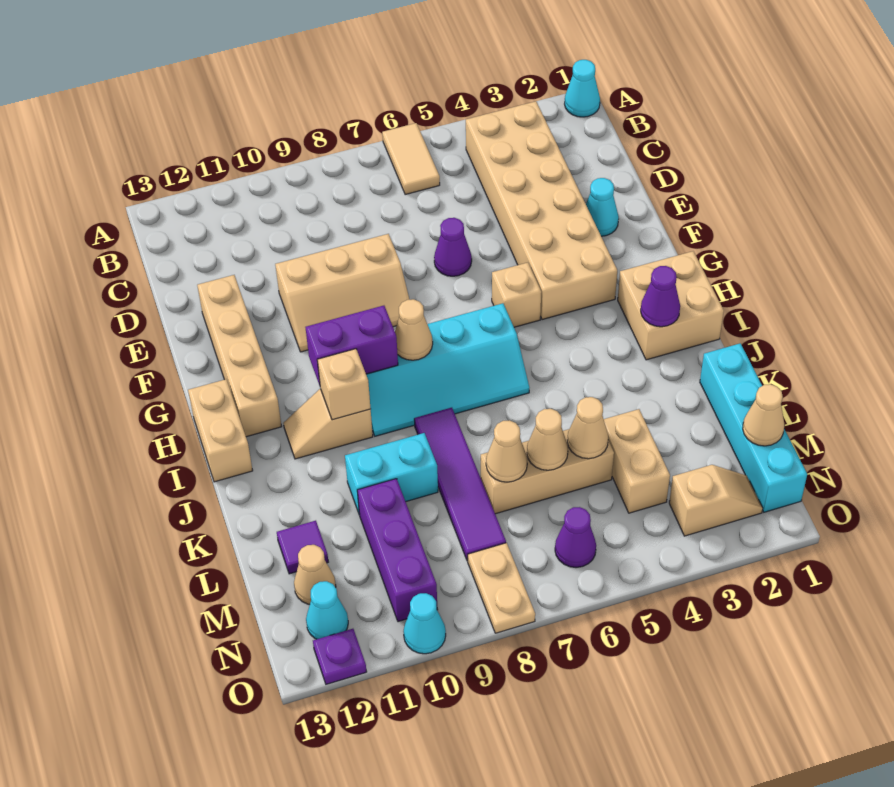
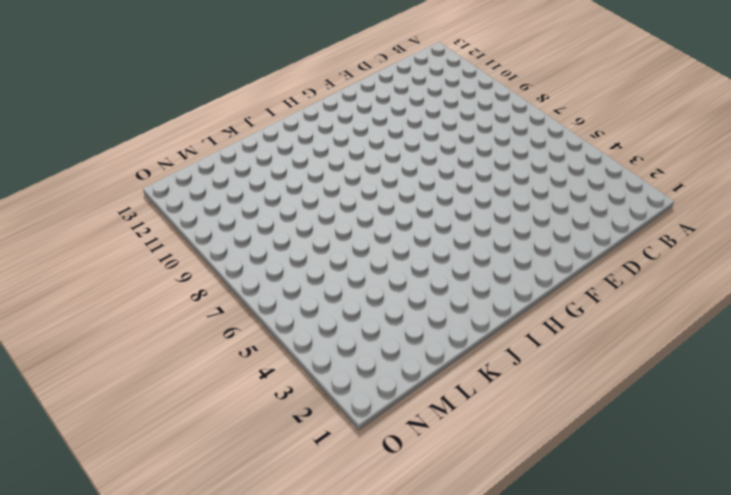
none -> cyan cone A1 level 1
none -> tan tile A6:B6 level 1
none -> tan brick B3:G4 level 1
none -> cyan cone E2 level 1

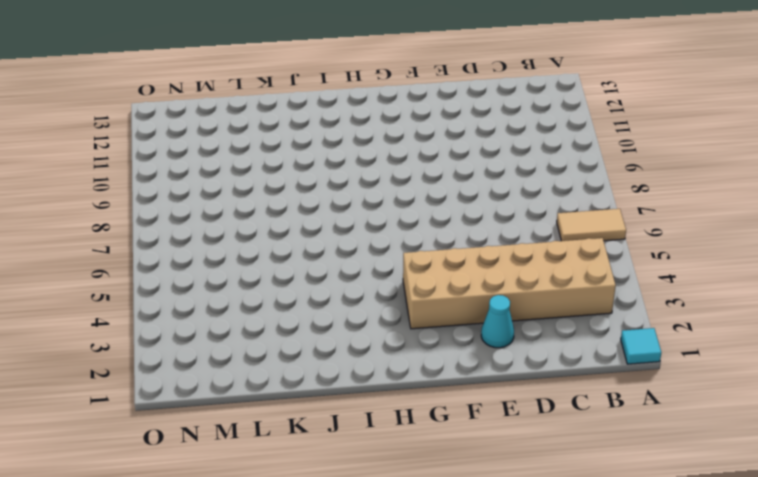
cyan tile A1 level 1 -> cyan cone A1 level 1
none -> purple cone E6 level 1
none -> tan slope E8:F10 level 1 top E
none -> tan brick E12:H12 level 1
none -> tan brick G5 level 1

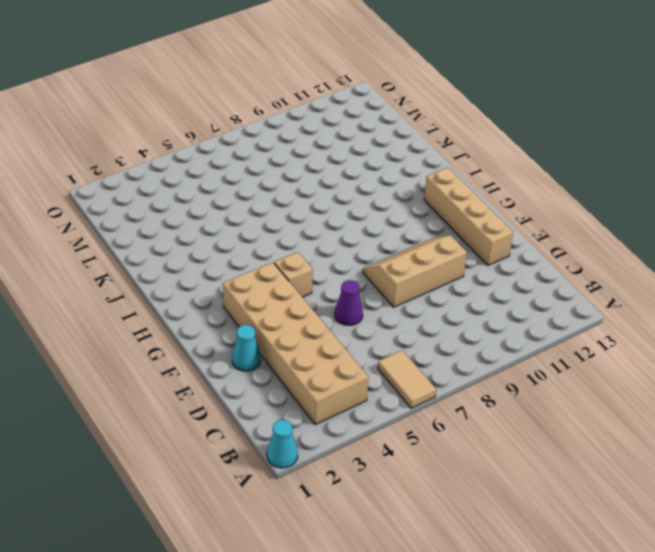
none -> tan brick H1:I2 level 1
none -> cyan slope H6:I9 level 1 top H
none -> tan brick H13:I13 level 1
none -> tan slope I10:I11 level 1 top 10

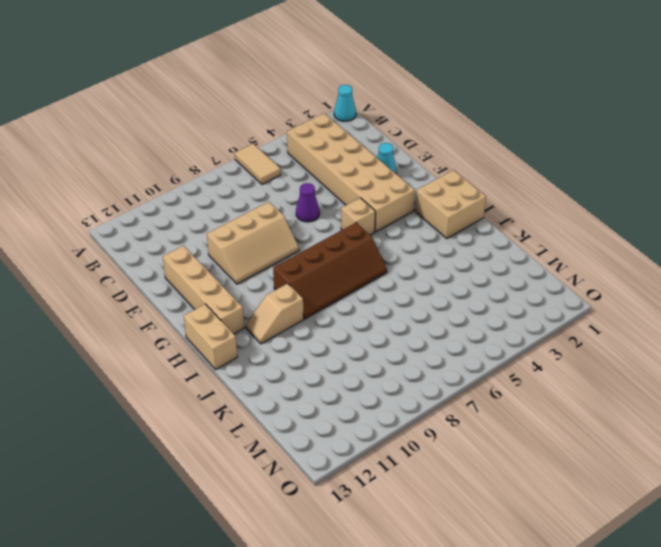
brown slope H6:I9 level 1 top H -> cyan slope H6:I9 level 1 top H
none -> purple tile J8:M8 level 1
none -> cyan brick K1:N1 level 1
none -> cyan brick K9:K10 level 1
none -> tan brick L4:M4 level 1

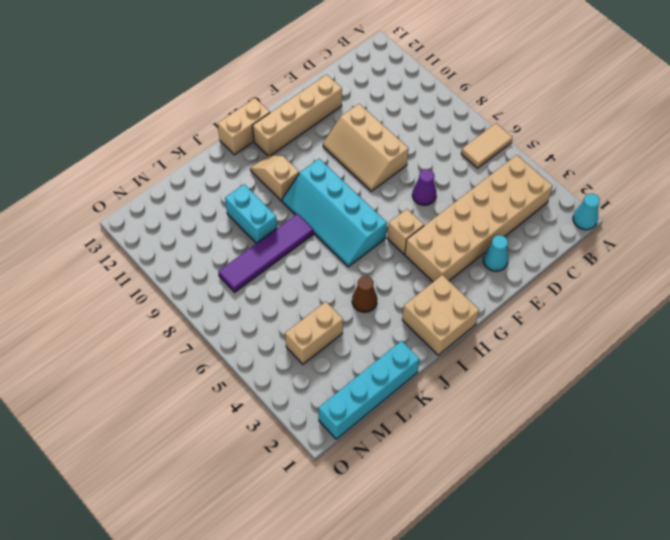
brown cone J4 level 1 -> none
none -> tan brick L5:L7 level 1
none -> purple brick L10:N10 level 1
none -> purple tile L12 level 1
none -> tan cone M12 level 1

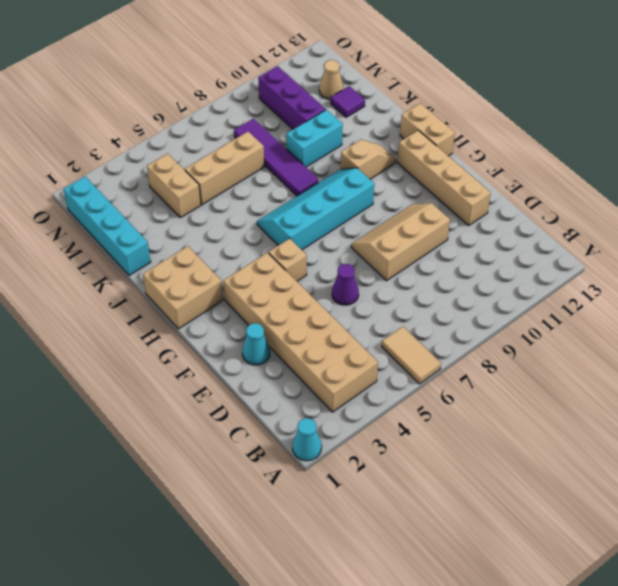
none -> tan slope N2:N3 level 1 top 3
none -> purple cone N6 level 1
none -> tan plate N8:O8 level 1
none -> cyan cone N12 level 1

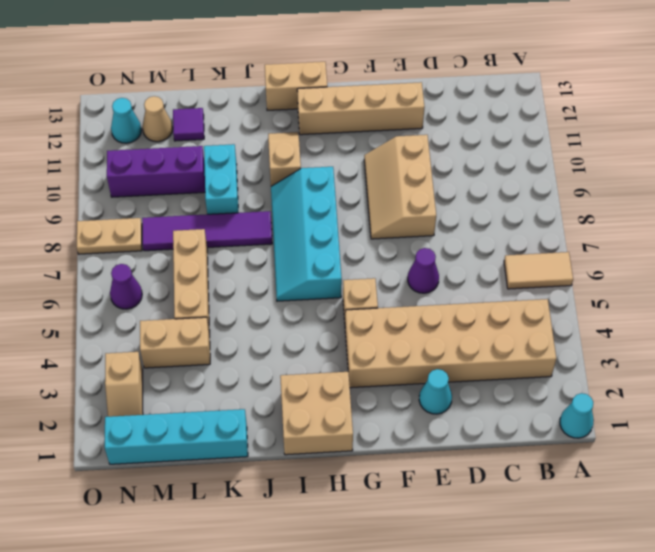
none -> cyan cone O10 level 1
none -> purple plate O12 level 1
none -> tan cone H8 level 2
none -> purple brick H9:H10 level 2

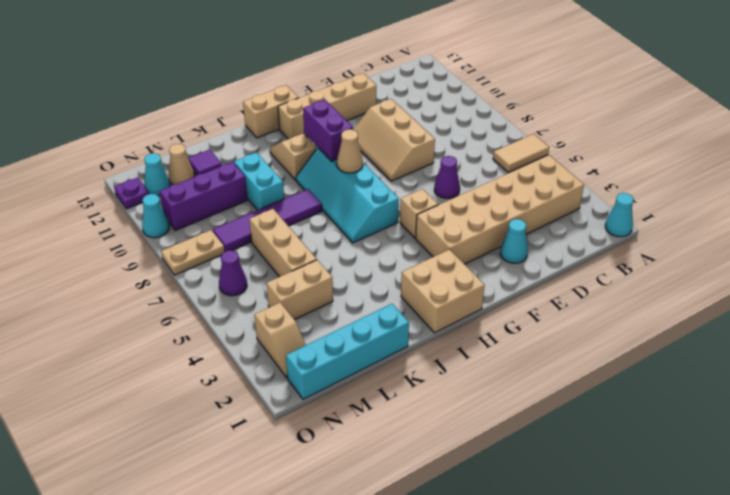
none -> purple cone I2 level 2
none -> tan brick I10 level 2
none -> tan cone L5 level 2
none -> tan cone L6 level 2

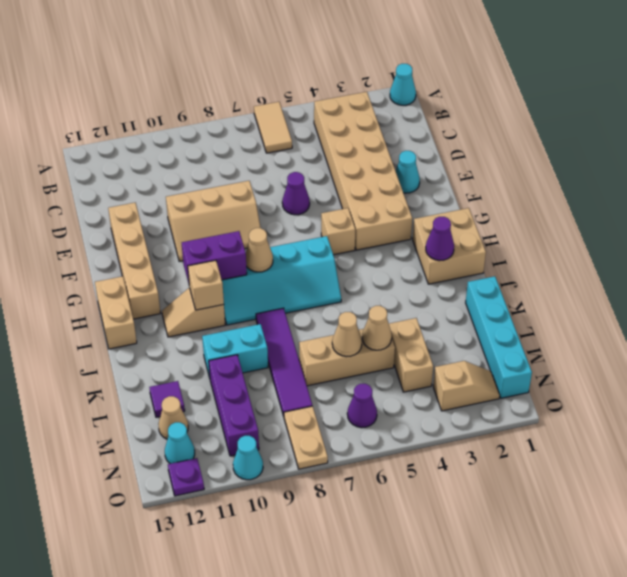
none -> tan cone L7 level 2
none -> tan cone M1 level 2

